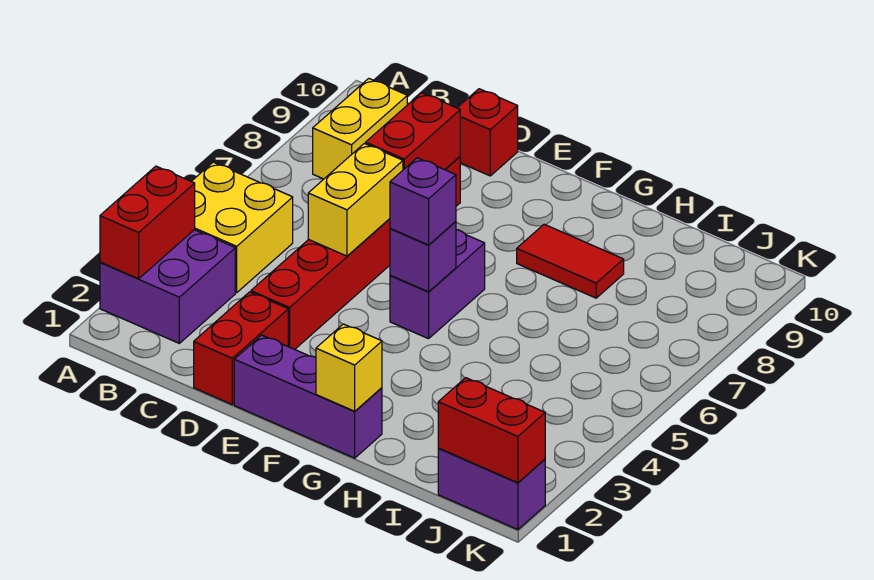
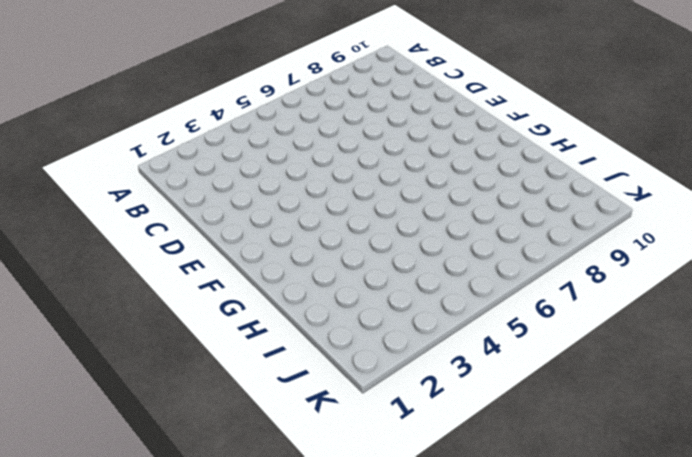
none -> purple brick A2:B3 level 1
none -> yellow brick A4:B5 level 1
none -> yellow brick B8:B9 level 1

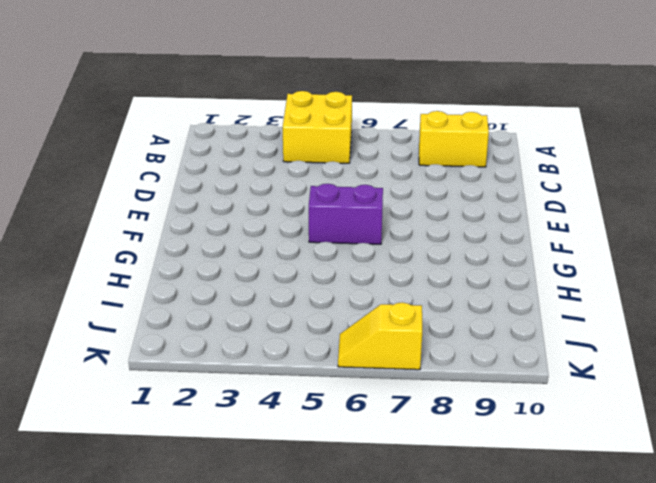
yellow slope K6:K7 level 1 top 7 -> none
none -> purple brick A2:B3 level 1
none -> red brick D1:D2 level 1
none -> red brick D3:D8 level 1

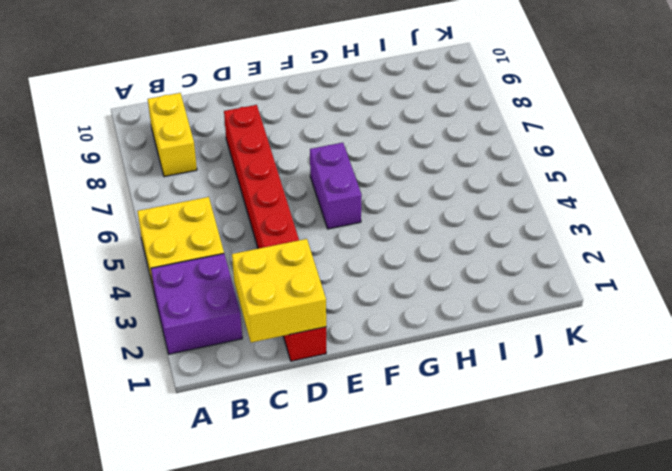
yellow brick C1:D2 level 2 -> none
none -> red brick D10 level 1
none -> purple brick E1:G1 level 1
none -> red tile G8:H8 level 1

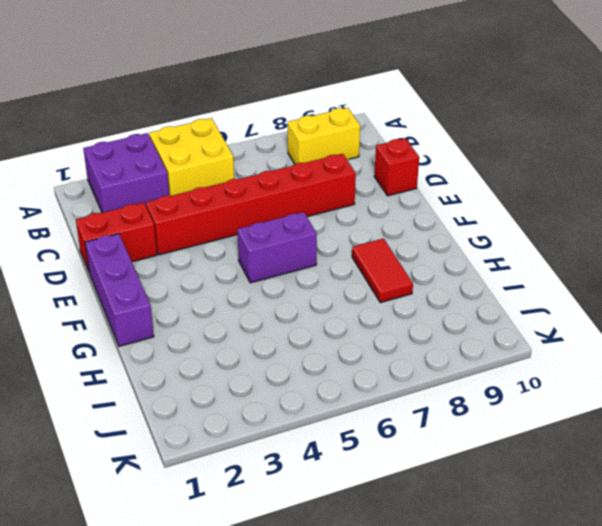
none -> purple brick J1:K1 level 1
none -> red brick A2:A3 level 2
none -> yellow brick D5:D6 level 2

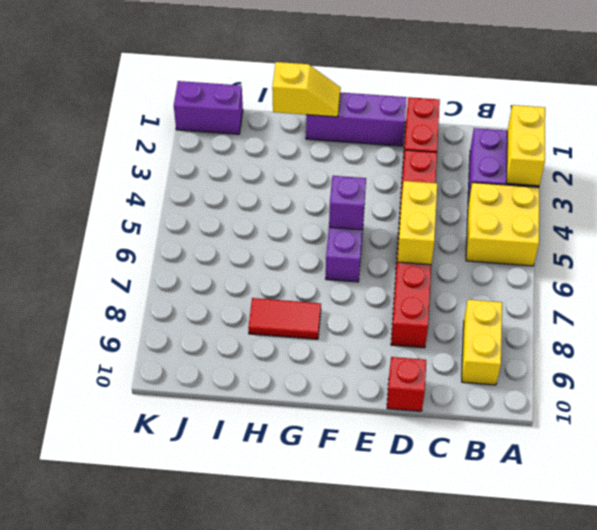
yellow brick A2:A3 level 2 -> red brick A2:A3 level 2
yellow slope G1:H1 level 2 top H -> yellow brick G1 level 2
none -> red brick D7:D8 level 2
none -> red brick J1:K1 level 2
none -> purple brick F5 level 3

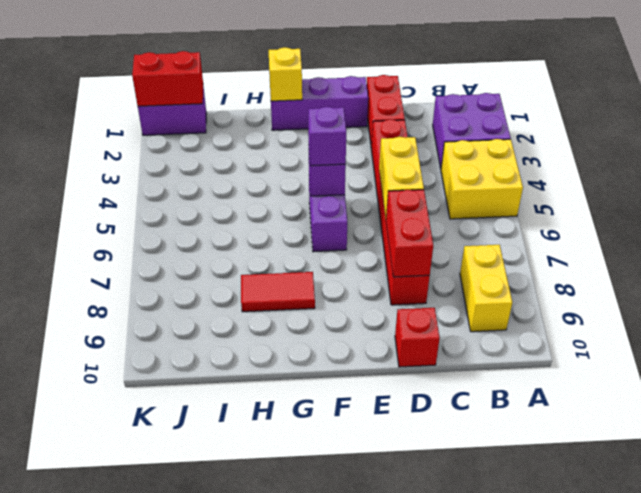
none -> red brick A2:A3 level 2

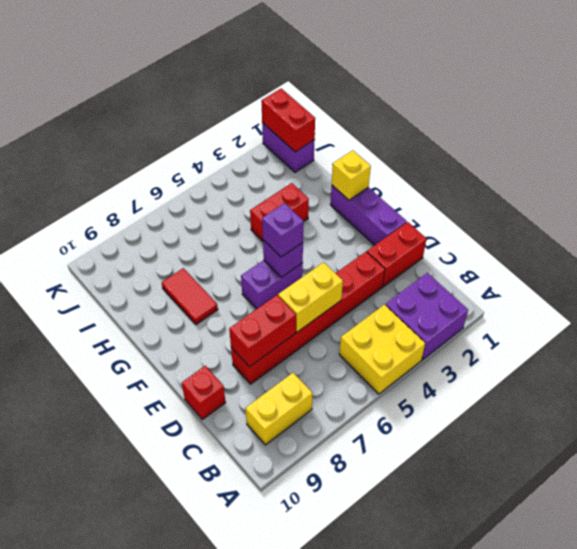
red brick H3:H4 level 1 -> red brick A2:A3 level 2

